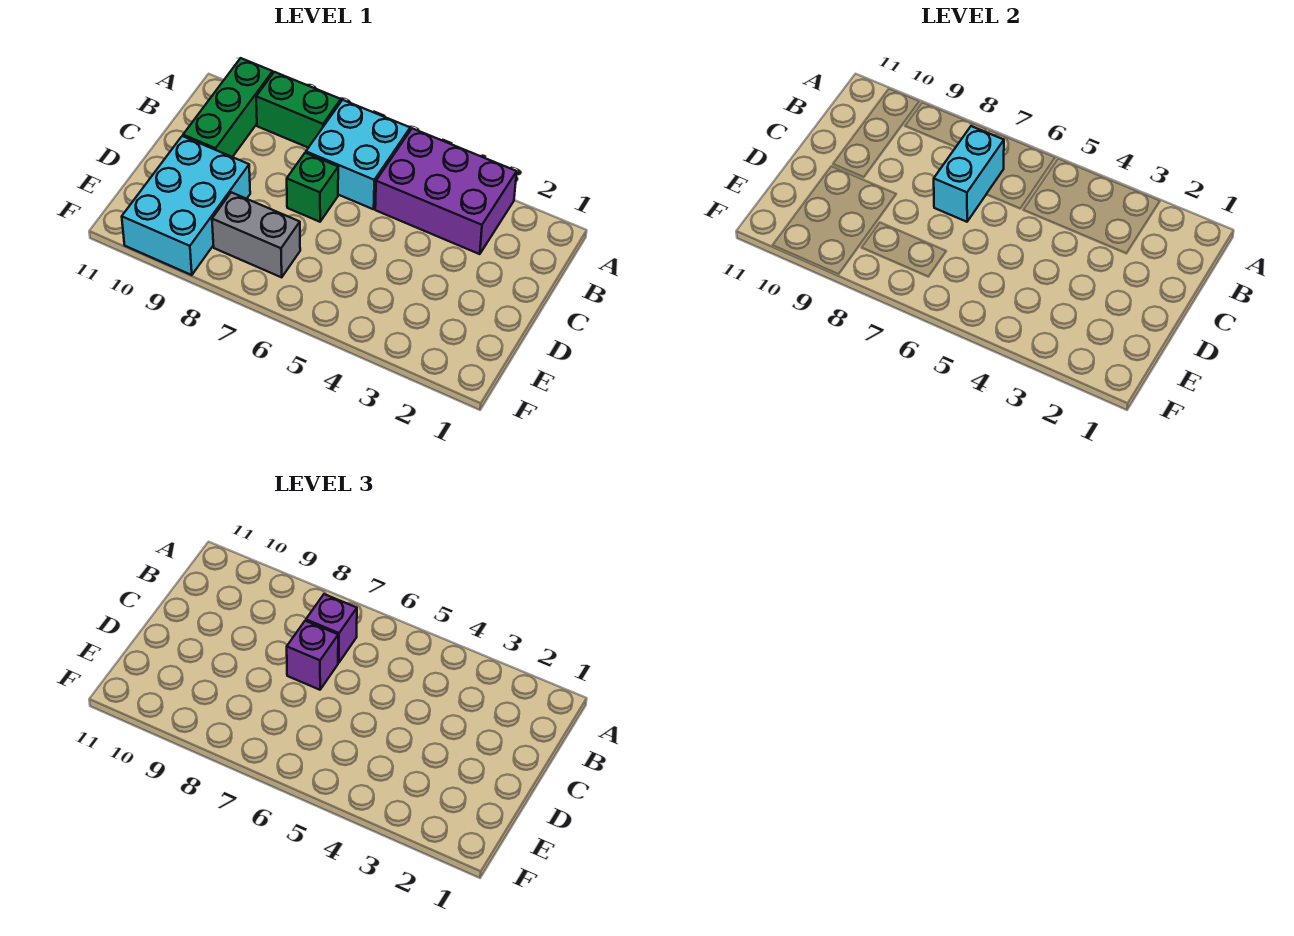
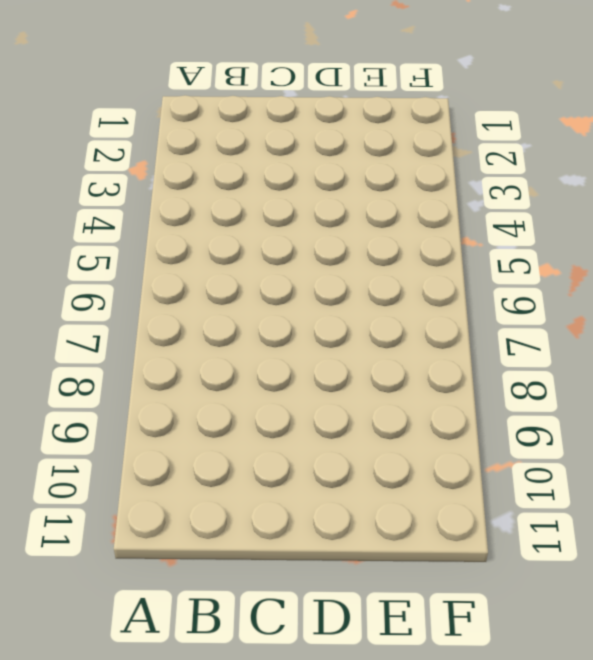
none -> purple brick A3:B5 level 1
none -> cyan brick A6:B7 level 1

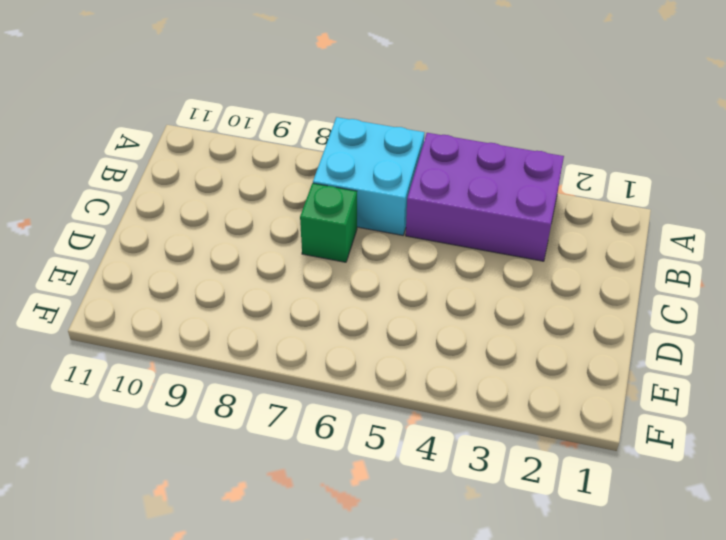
none -> green brick A8:A9 level 1
none -> green brick A10:C10 level 1

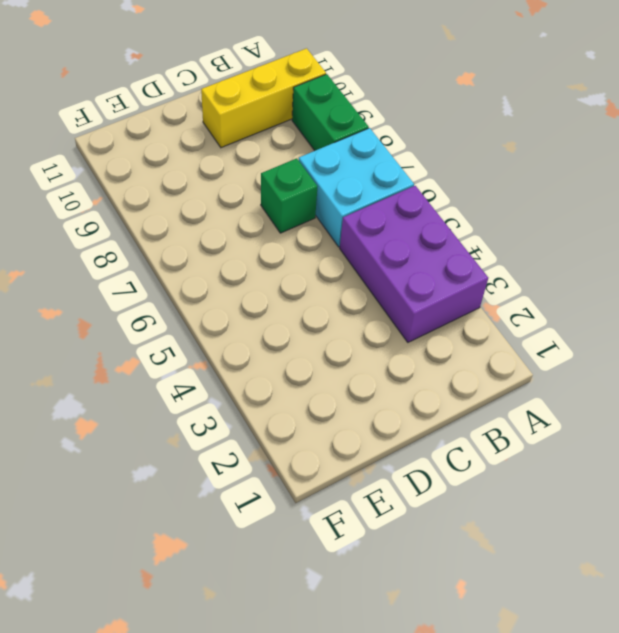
yellow brick A10:C10 level 1 -> green brick A10:C10 level 1
none -> cyan brick D9:F10 level 1
none -> grey brick E7:E8 level 1

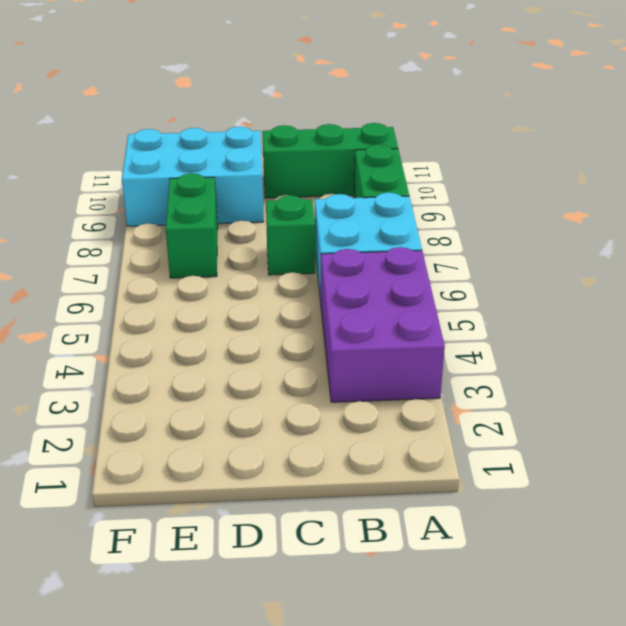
green brick E7:E8 level 1 -> grey brick E7:E8 level 1
none -> cyan brick B7:C7 level 2
none -> purple brick B7 level 3

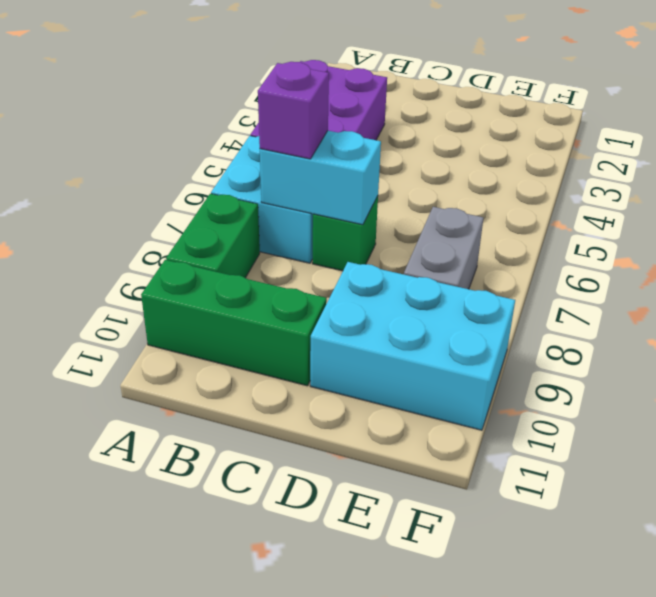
none -> purple brick C7 level 3

